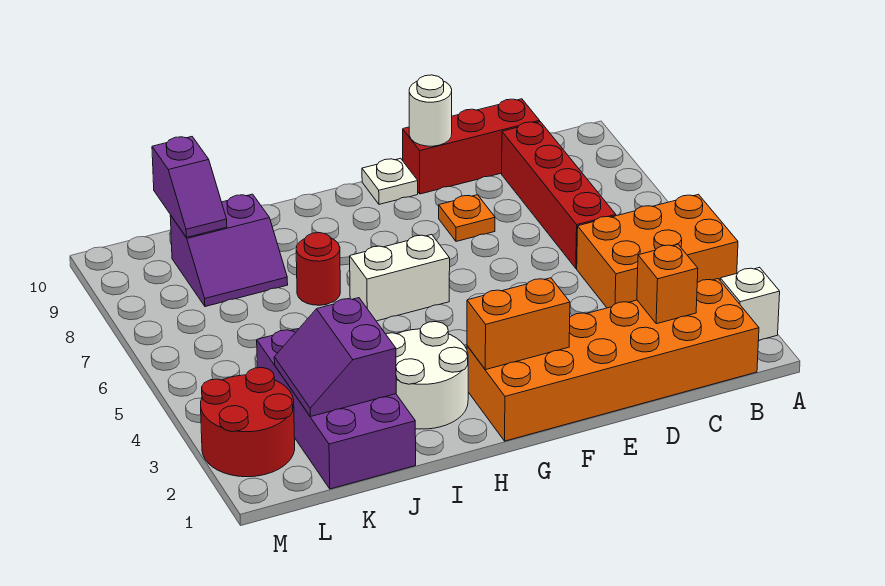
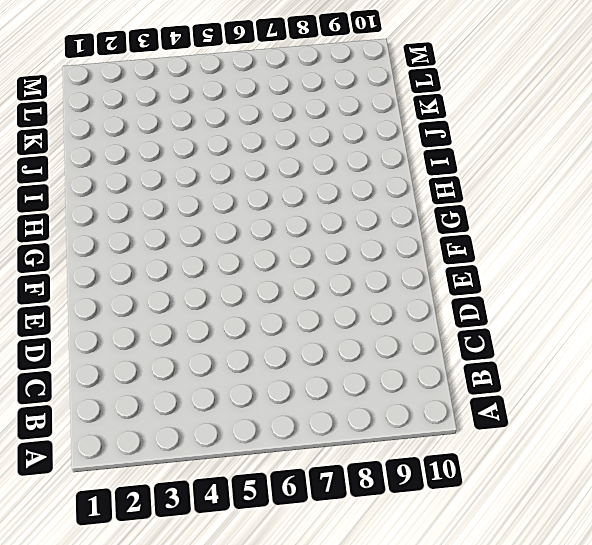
none -> white brick A2 level 1
none -> orange brick A4:C5 level 1
none -> orange brick B1:G2 level 1

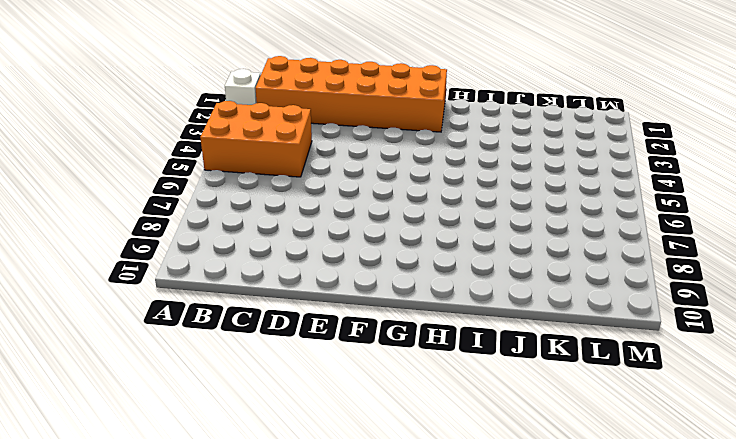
none -> red brick C6:C9 level 1
none -> red brick C10:E10 level 1
none -> orange plate E8 level 1

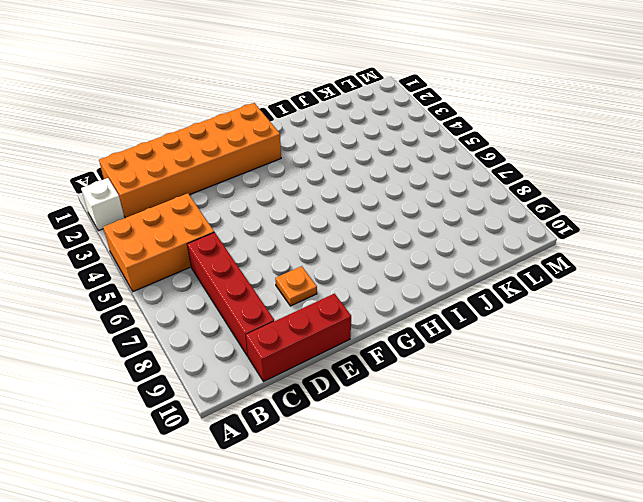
none -> white plate F10 level 1
none -> white brick G6:H6 level 1
none -> white round brick H2:I3 level 1

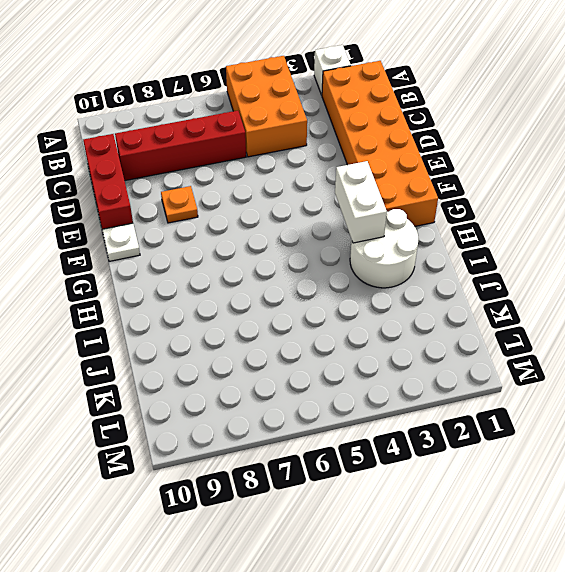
white brick G3:H3 level 2 -> white brick G6:H6 level 1
none -> red round brick I7 level 1
none -> purple brick J1:K4 level 1
none -> purple slope J8:K9 level 1 top 9

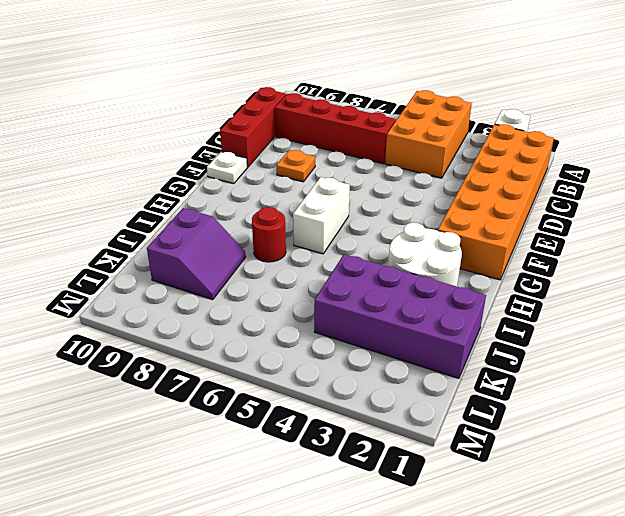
none -> red round brick L2:M3 level 1
none -> orange brick C2 level 2
none -> white round brick E10 level 2

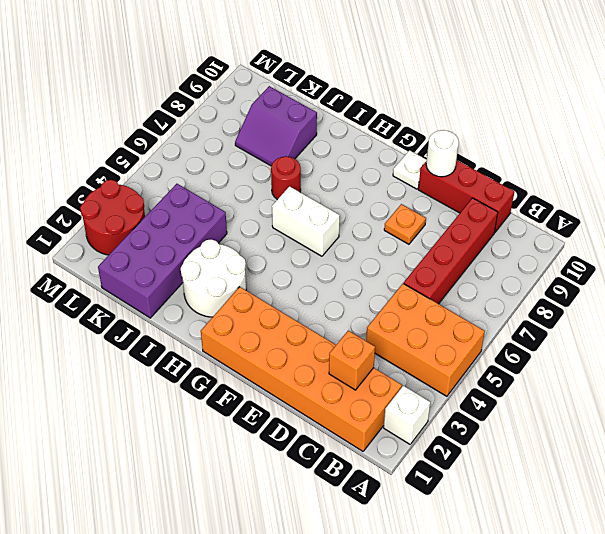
none -> orange brick F2:G2 level 2
none -> purple slope J2:K3 level 2 top J
none -> purple slope K9:K10 level 2 top 10

